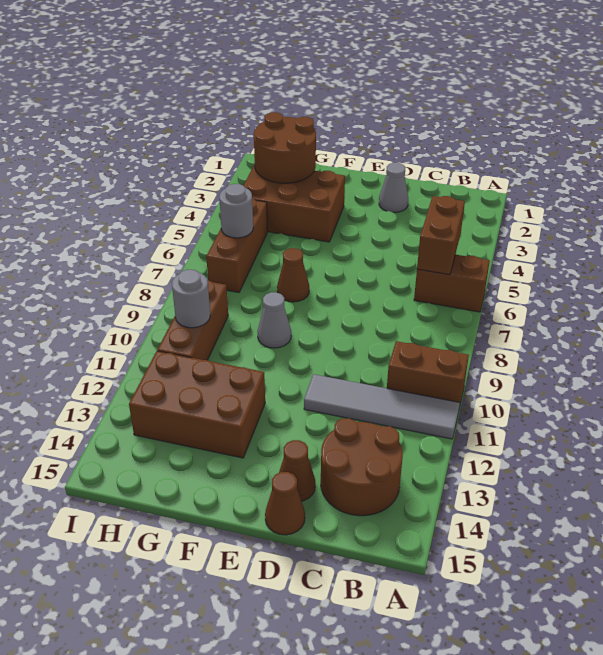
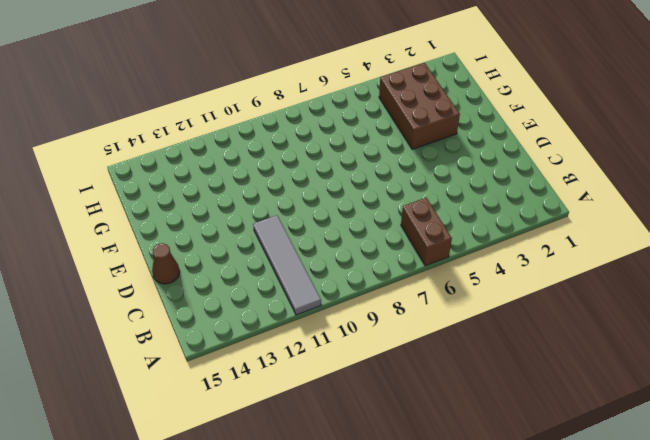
none -> brown brick A10:B10 level 1
none -> brown round brick B13:C14 level 1
none -> grey cone D2 level 1

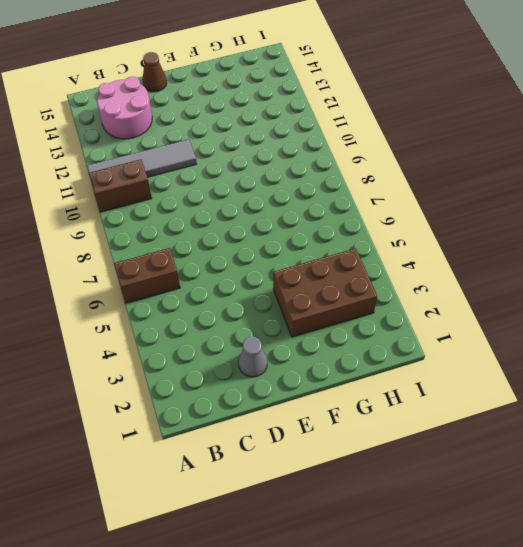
pink round brick B13:C14 level 1 -> brown round brick B13:C14 level 1
none -> brown cone D14 level 1
none -> brown cone F7 level 1
none -> grey cone F9 level 1

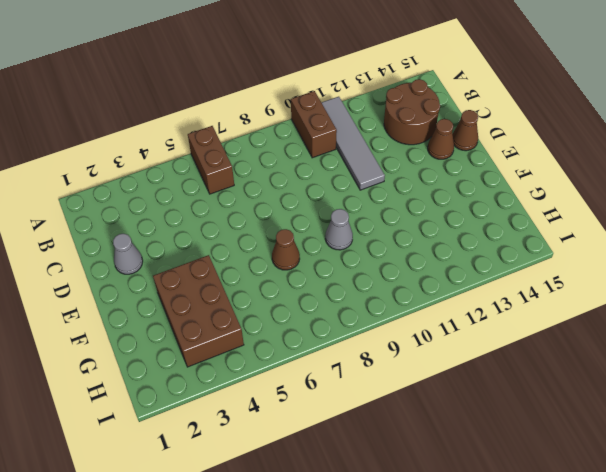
none -> brown brick F12:H13 level 1
none -> brown brick H5:H7 level 1
none -> brown brick H9:H11 level 1

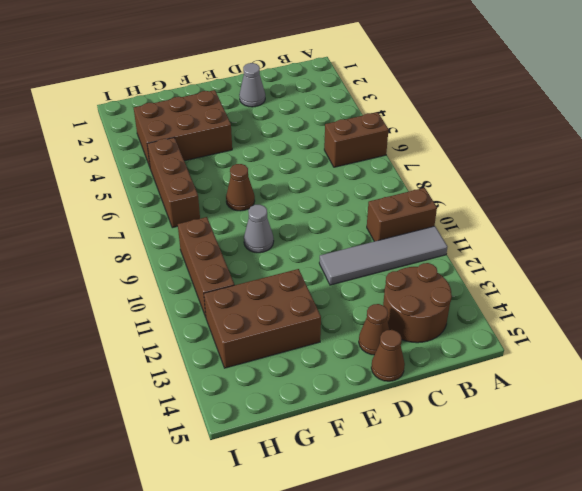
none -> brown brick B5:B6 level 2
none -> brown round brick G2:H3 level 2
none -> grey round brick H6 level 2

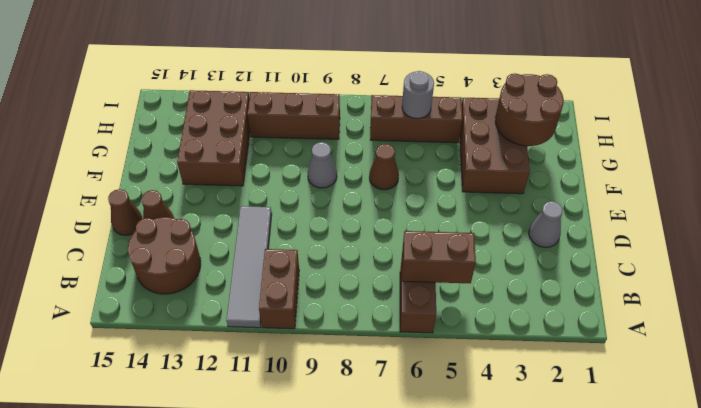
none -> grey round brick H10 level 2

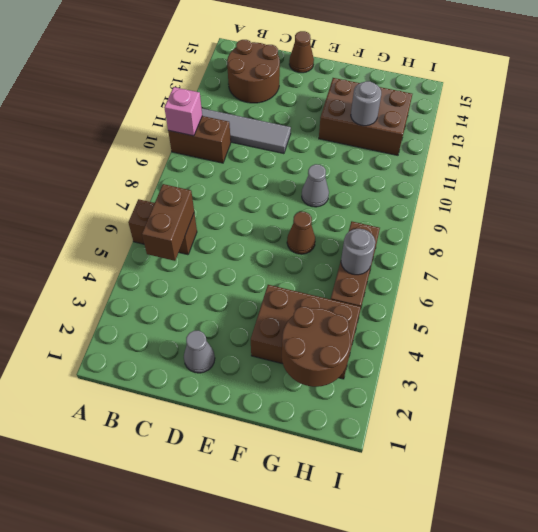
pink brick A10 level 2 -> none
grey round brick G12 level 2 -> grey round brick H10 level 2
none -> brown cone D14 level 1
none -> brown brick H9:H11 level 1

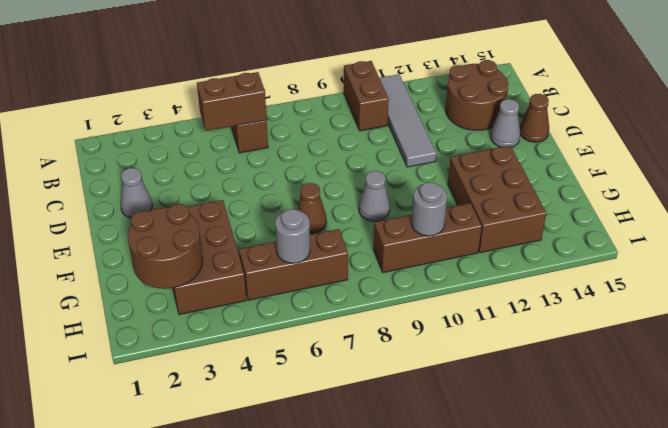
grey cone D14 level 1 -> brown cone D14 level 1

